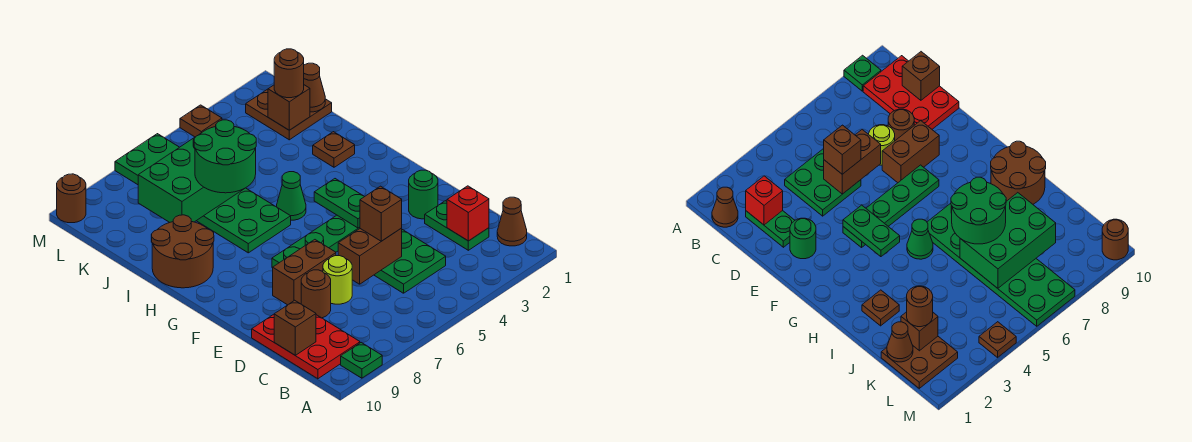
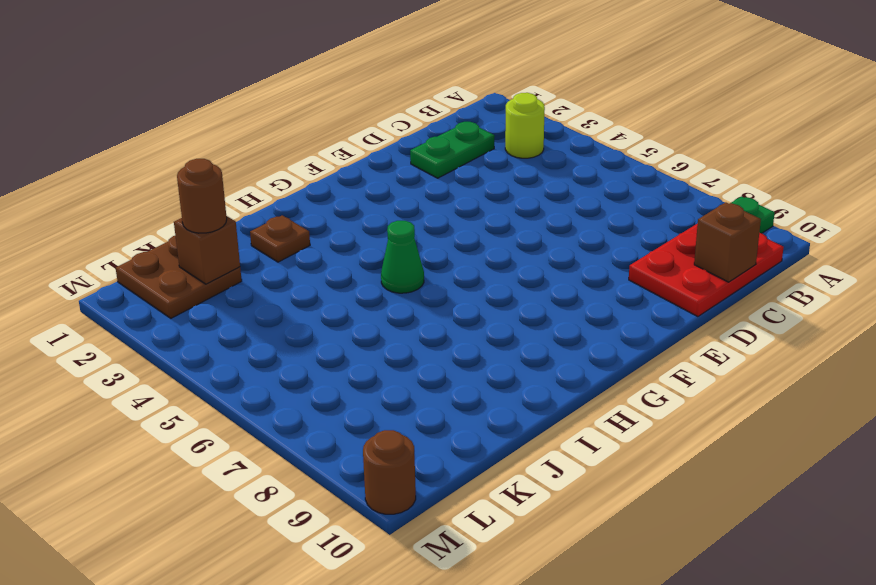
lime round brick B3 level 1 -> lime round brick D7 level 1
none -> brown cone B1 level 1
none -> green plate C4:D5 level 1
none -> brown round brick D8 level 1

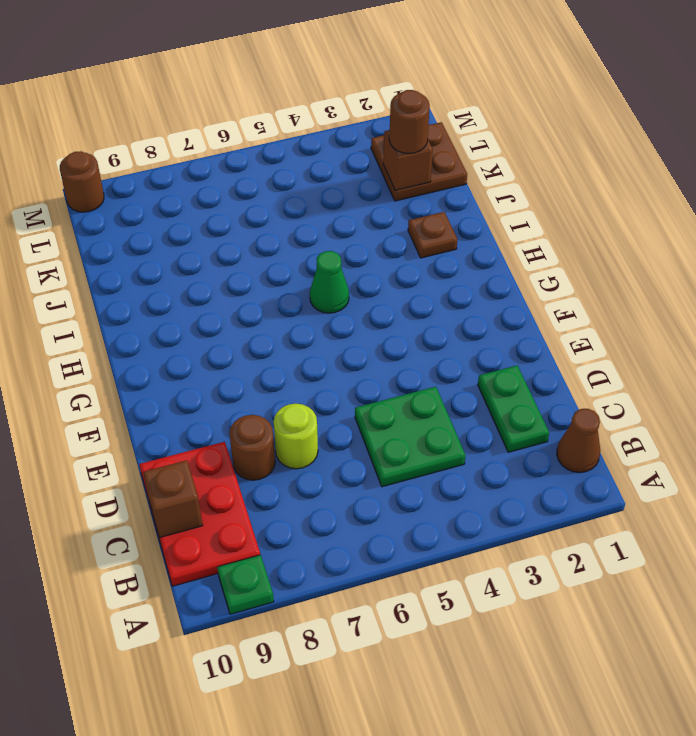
none -> green round brick E2 level 1
none -> brown brick E7:E8 level 1
none -> green plate F4:F7 level 1

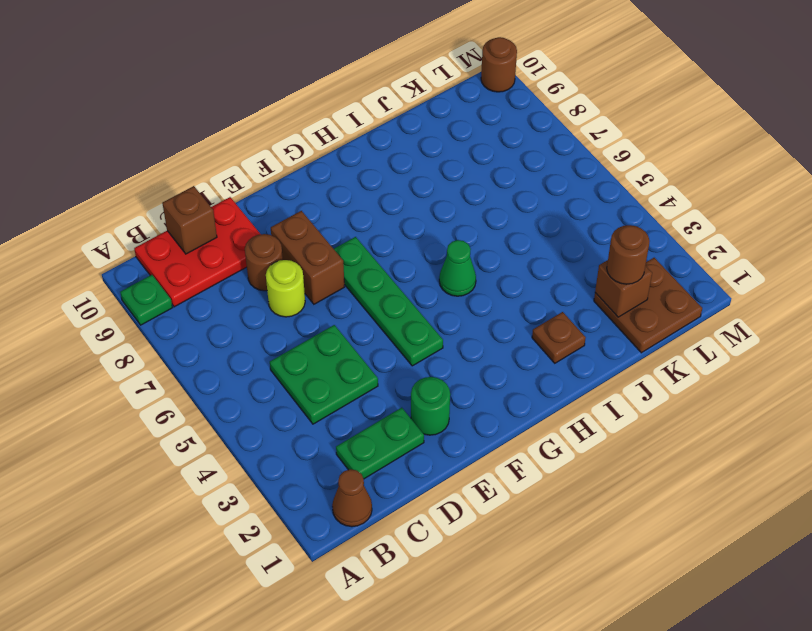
none -> green plate H6:M7 level 1
none -> brown round brick H9:I10 level 1
none -> brown plate M4 level 1

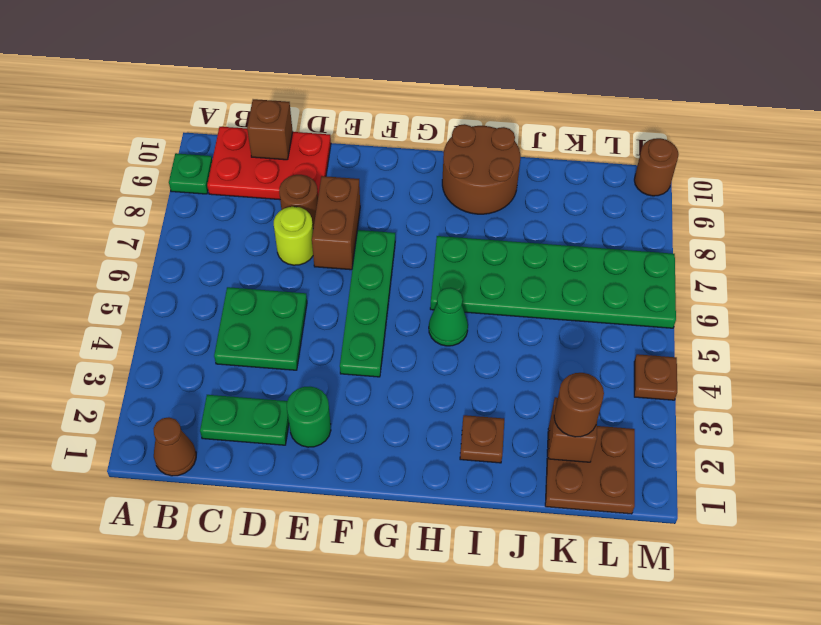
none -> red brick C2 level 2
none -> brown brick D5:D6 level 2
none -> green plate F4:G4 level 2

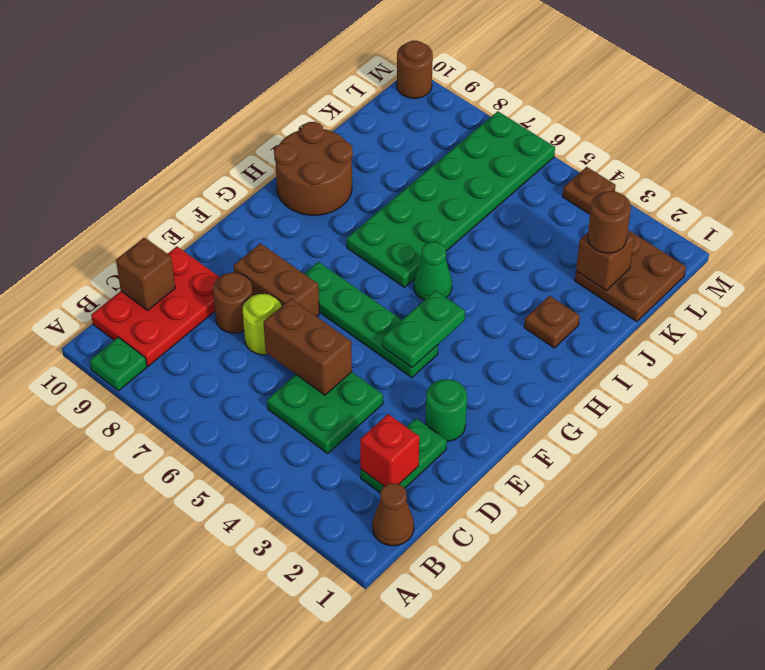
none -> green brick J6:K8 level 2
none -> brown cone K1 level 2
none -> brown brick D5 level 3

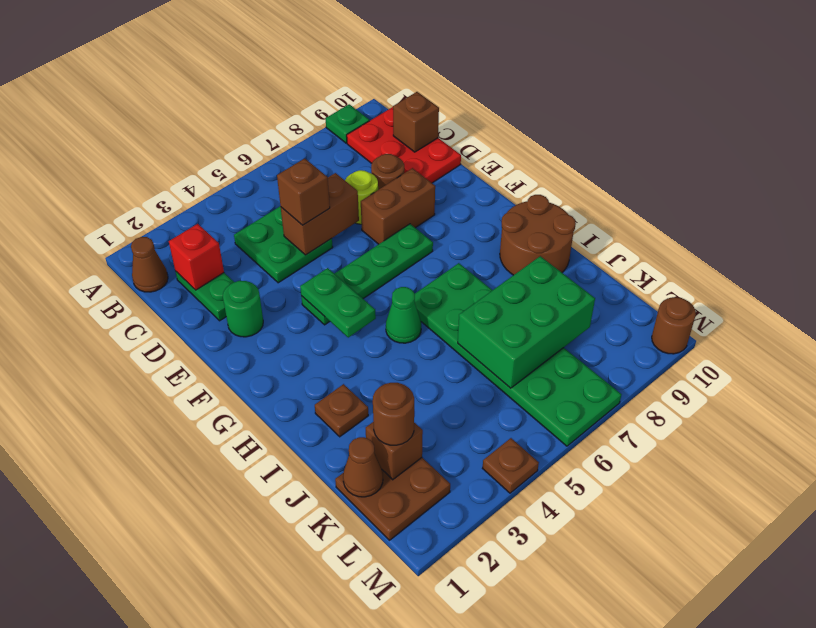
none -> green round brick I6:J7 level 3

